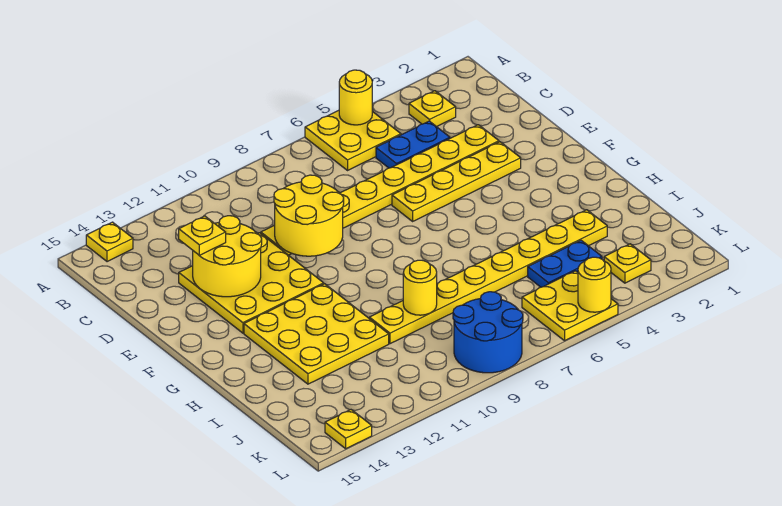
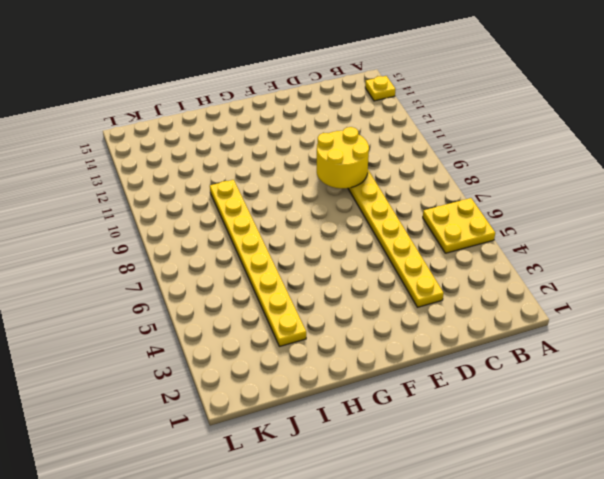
none -> yellow plate B3 level 1
none -> blue plate C4:C5 level 1
none -> yellow plate D11:F13 level 1

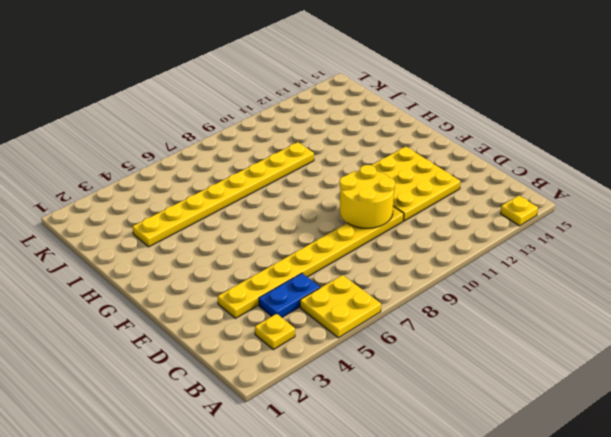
none -> yellow plate E3:E6 level 1
none -> yellow plate G11:I13 level 1
none -> blue plate J4:J5 level 1

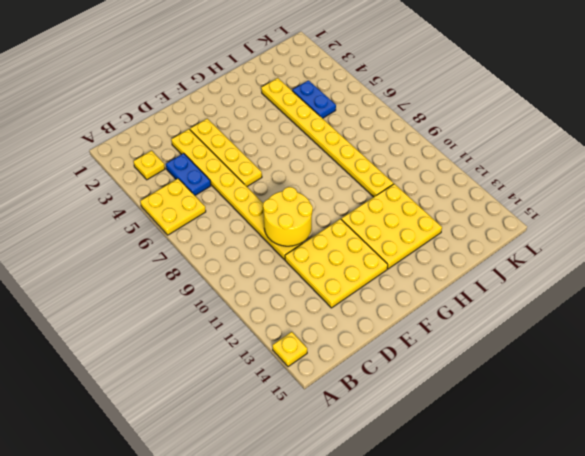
none -> yellow plate K3 level 1
none -> yellow plate K5:L6 level 1
none -> blue round brick K8:L9 level 1

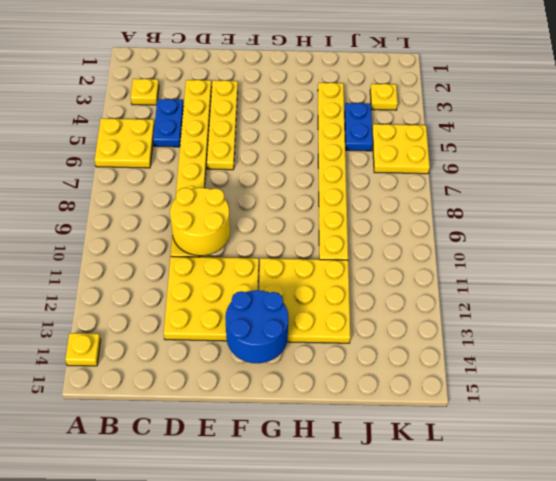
blue round brick F13:G14 level 2 -> blue round brick K8:L9 level 1
none -> yellow plate L14 level 1
none -> yellow round brick A5 level 2
none -> yellow round brick D12:E13 level 2

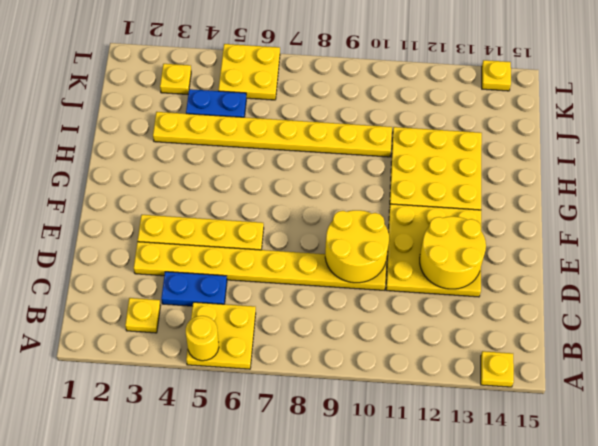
none -> blue round brick K8:L9 level 1
none -> yellow round brick I9 level 2
none -> yellow round brick L5 level 2

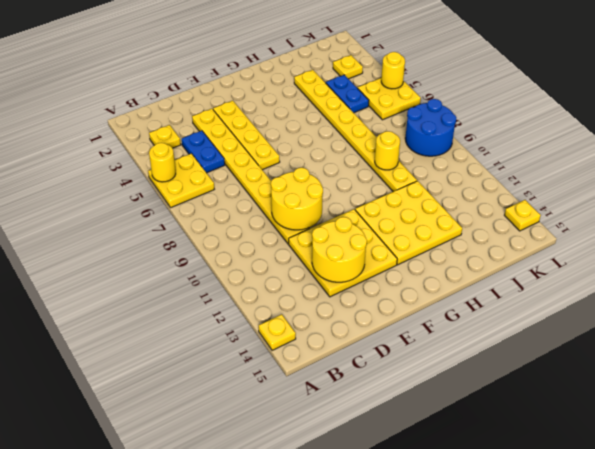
none -> yellow plate D13 level 3

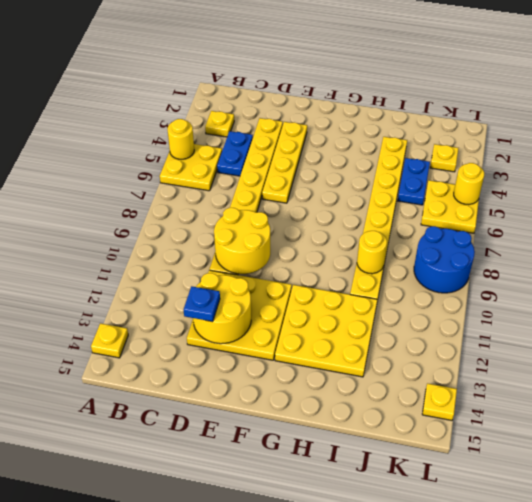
blue plate D13 level 3 -> yellow plate D13 level 3

